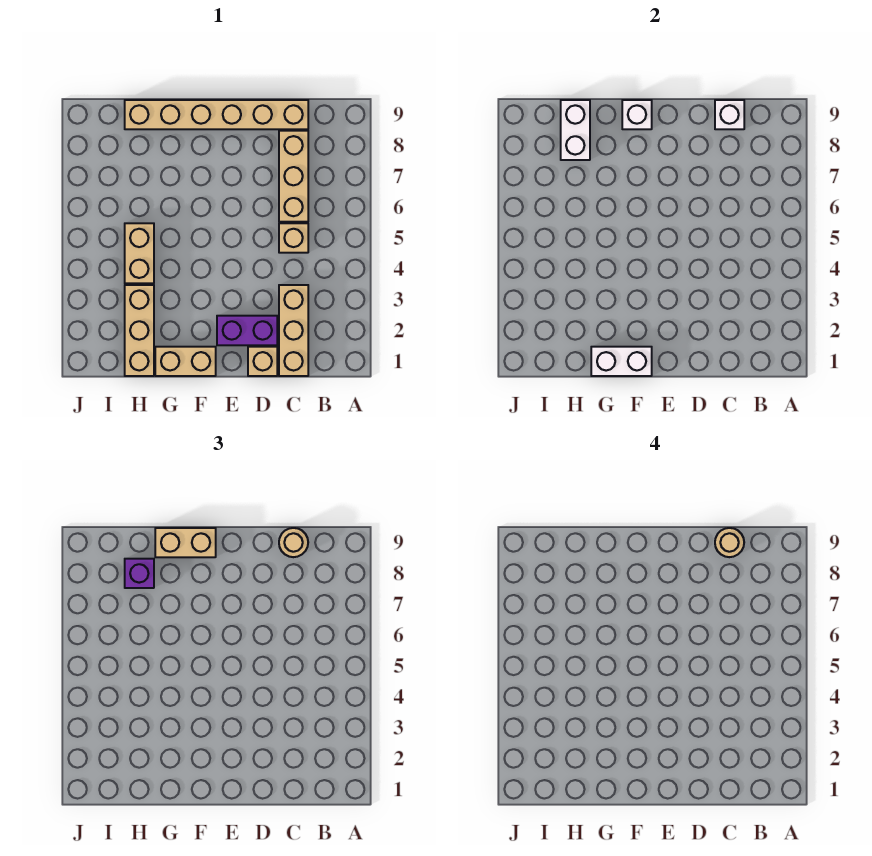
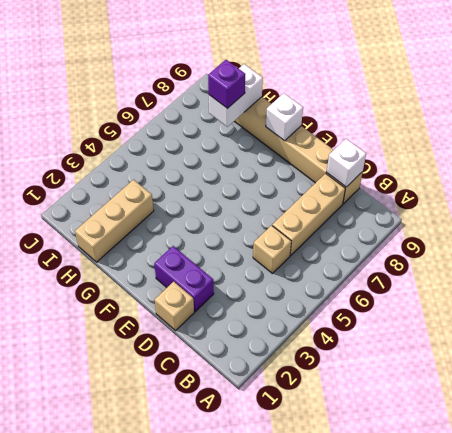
none -> tan brick C1:C3 level 1
none -> tan brick F1:G1 level 1
none -> tan brick H4:H5 level 1

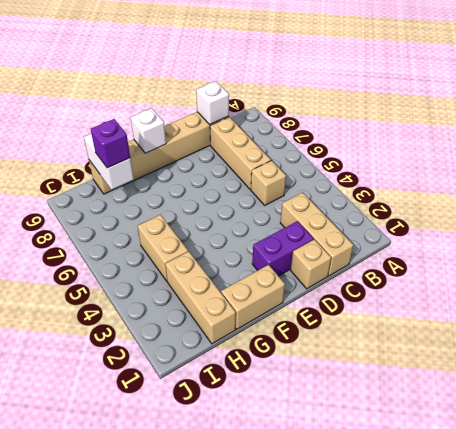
none -> white brick F1:G1 level 2
none -> tan round brick C9 level 3
none -> tan brick F9:G9 level 3

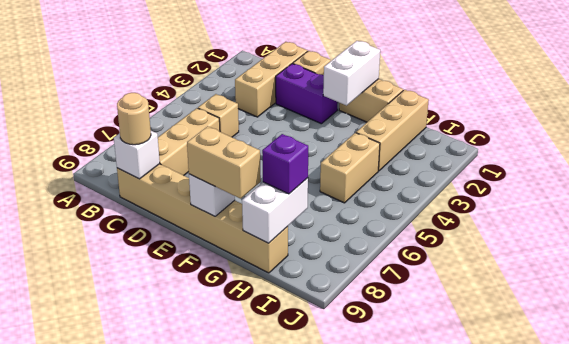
white brick F1:F2 level 2 -> white brick F1:G1 level 2
none -> tan round brick C9 level 4

